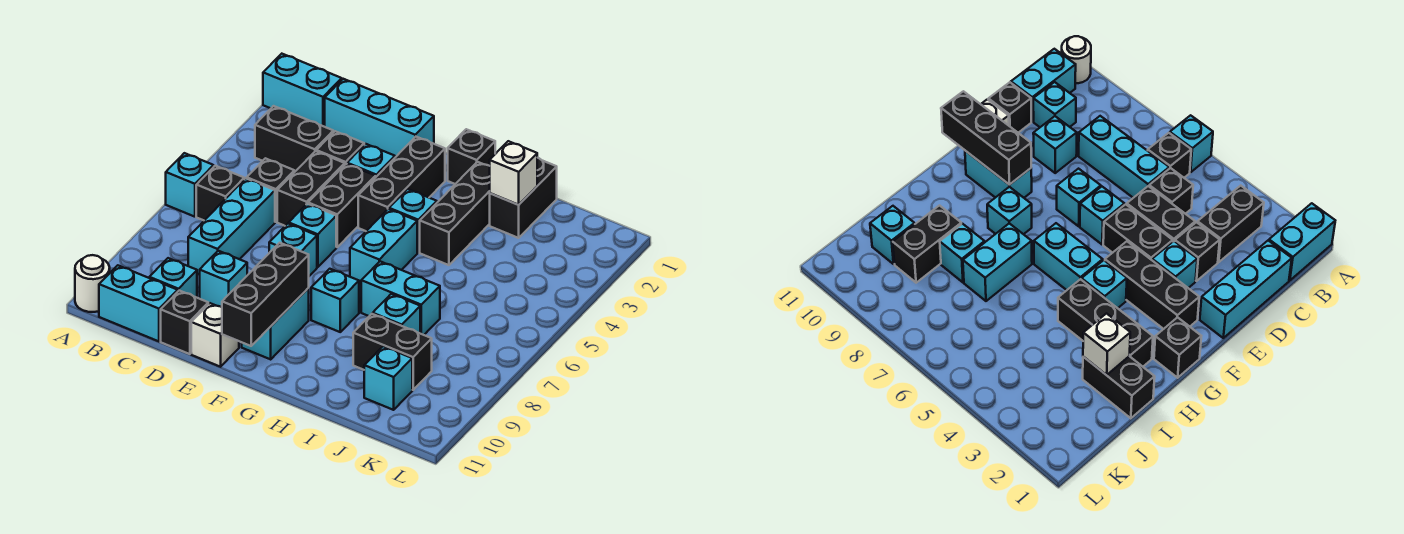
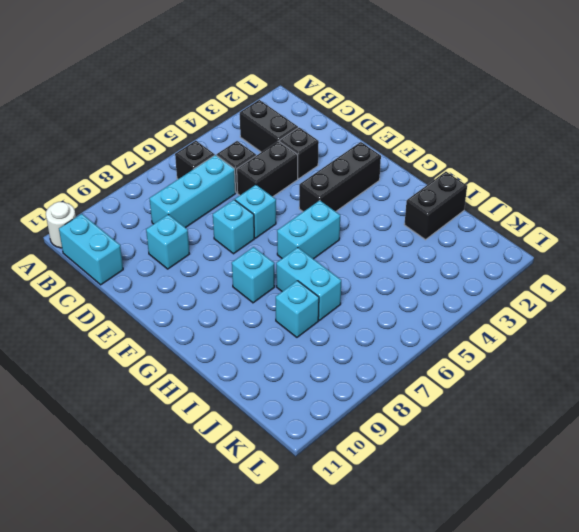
none -> cyan brick A1:B1 level 1
none -> cyan brick A6 level 1
none -> cyan brick C1:E1 level 1
none -> cyan brick C10 level 1

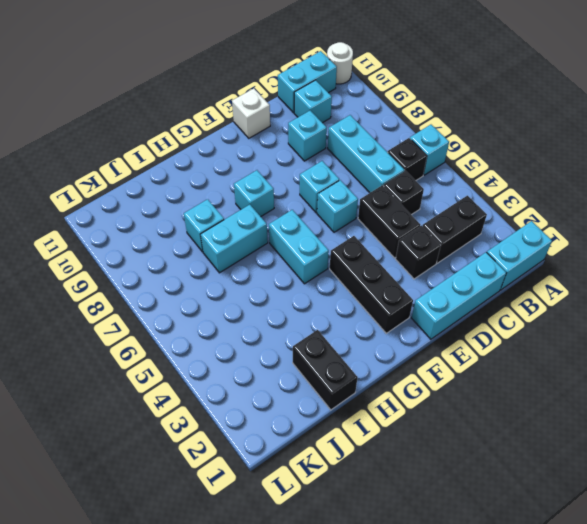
none -> black brick D11 level 1
none -> cyan brick E3 level 1
none -> black brick E4:E5 level 1
none -> cyan brick F9:F10 level 1

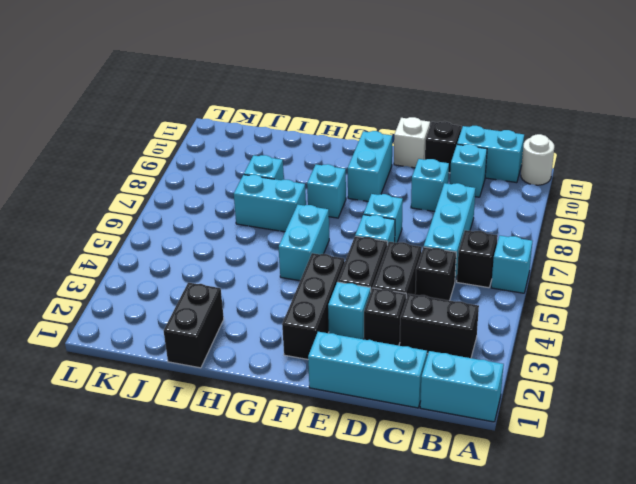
none -> black brick G1 level 1
none -> cyan brick G4 level 1
none -> black brick H2:H4 level 1
none -> black brick I9:J9 level 1

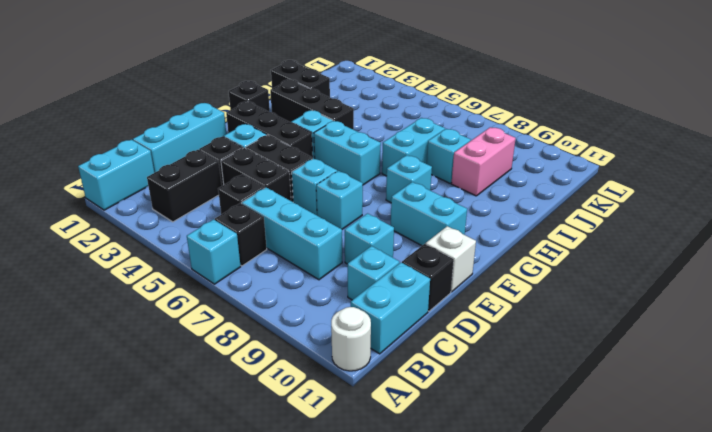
pink brick I9:J9 level 1 -> black brick I9:J9 level 1
none -> cyan brick J10 level 1
none -> black brick F9:F11 level 2
none -> white brick I2 level 2

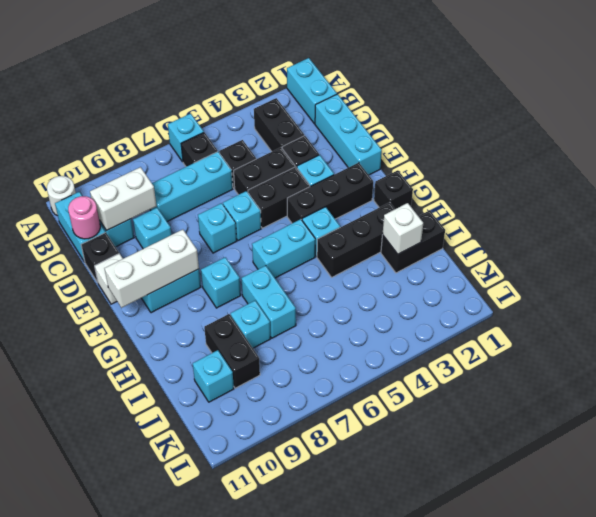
white brick C9:C10 level 2 -> none
pink round brick C11 level 2 -> none
white brick F9:F11 level 2 -> black brick F9:F11 level 2

